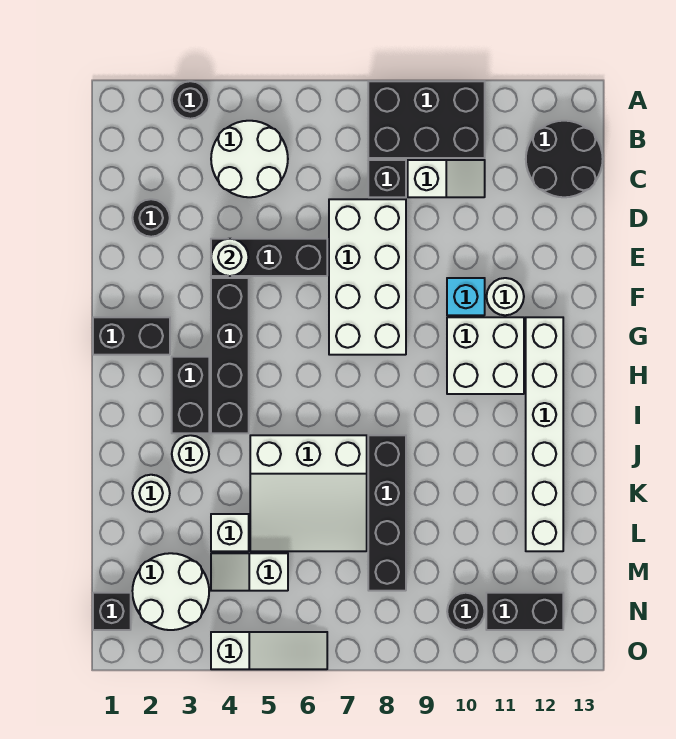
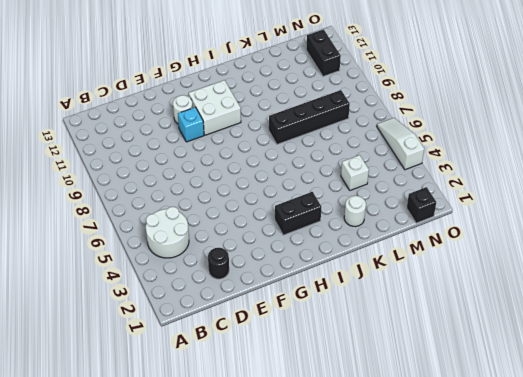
none -> black round brick A3 level 1
none -> black brick A8:B10 level 1
none -> black round brick B12:C13 level 1

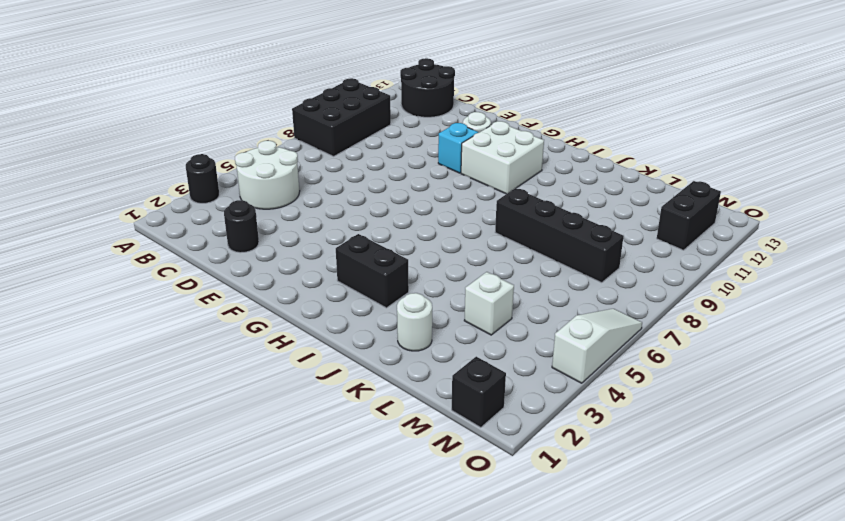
none -> black brick C8 level 1
none -> white slope C9:C10 level 1 top 9
none -> white brick D7:G8 level 1

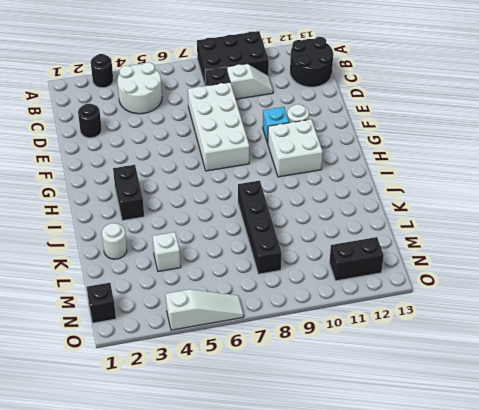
none -> black brick E4:E6 level 1
none -> black brick F4:I4 level 1
none -> black brick G1:G2 level 1

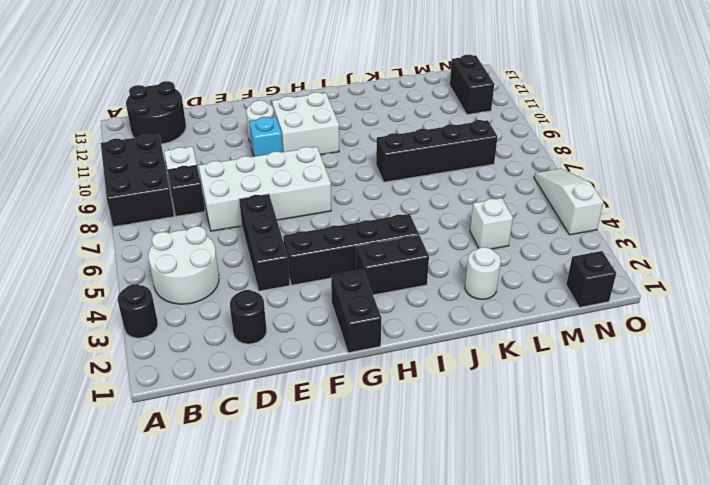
none -> white brick G12:L12 level 1
none -> white round brick J3 level 1
none -> white slope J5:L7 level 1 top J

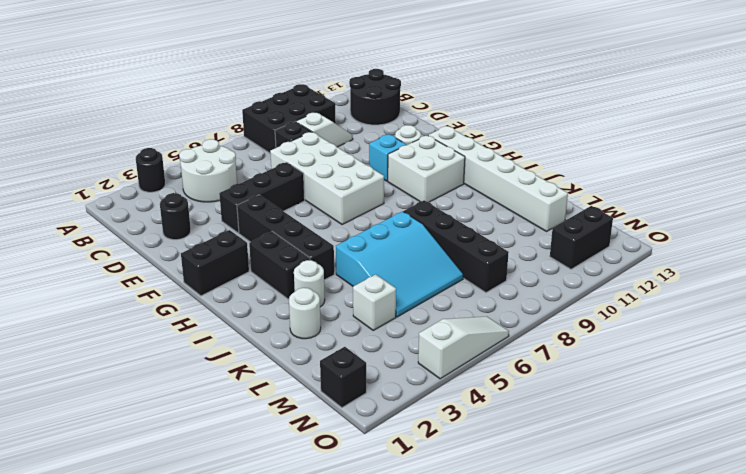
cyan slope J5:L7 level 1 top J -> white slope J5:L7 level 1 top J
none -> white round brick M2:N3 level 1
none -> white slope M4:M5 level 1 top 5
none -> black round brick N10 level 1

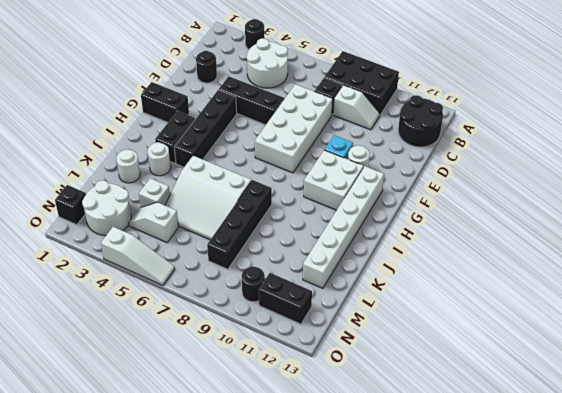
none -> white round brick E4 level 2

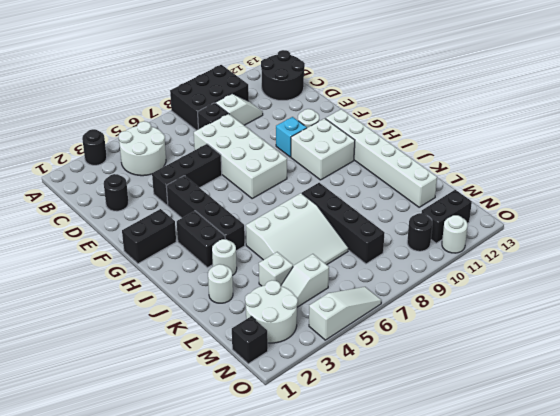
white round brick O11 level 1 -> white round brick E4 level 2

